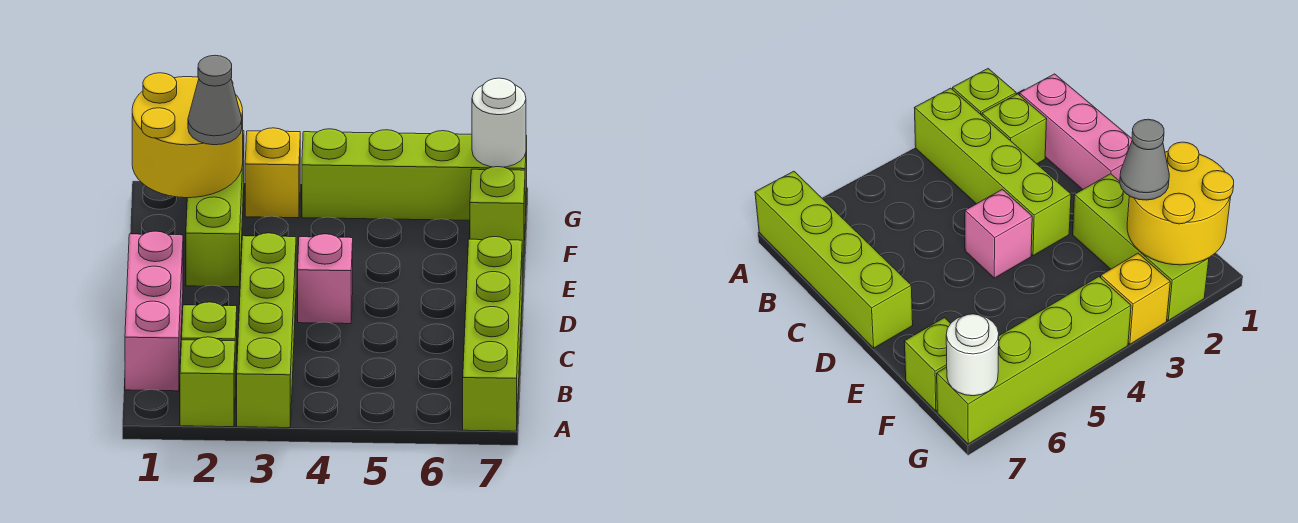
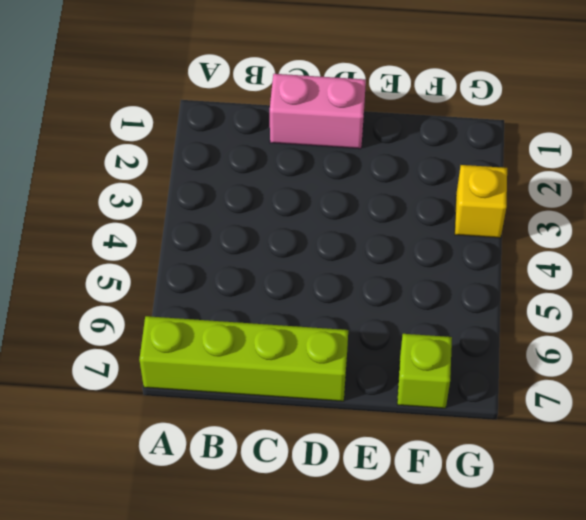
pink brick C1:D1 level 1 -> pink brick B1:D1 level 1
none -> lime brick A2 level 1
none -> lime brick A3:D3 level 1
none -> lime brick B2 level 1

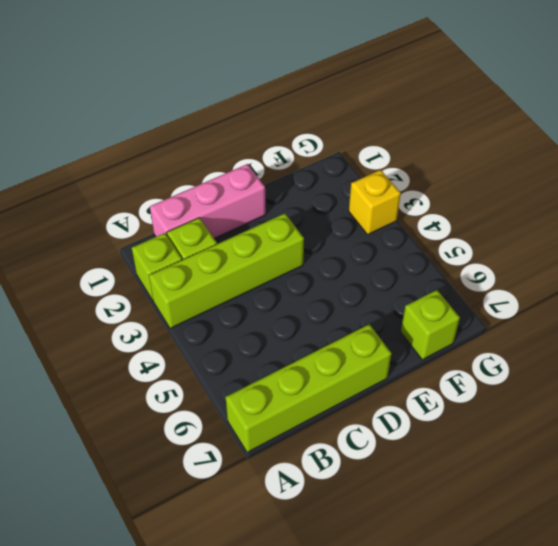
none -> pink brick D4 level 1
none -> lime brick E2:G2 level 1
none -> lime brick G4:G7 level 1

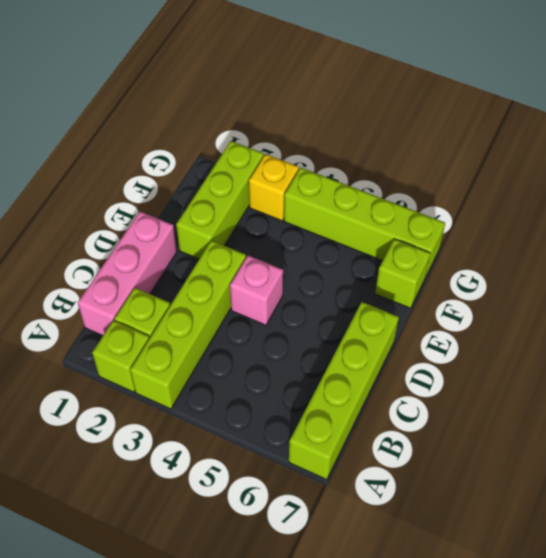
none -> yellow round brick F1:G2 level 2
none -> white round brick G7 level 2
none -> grey cone F2 level 3

